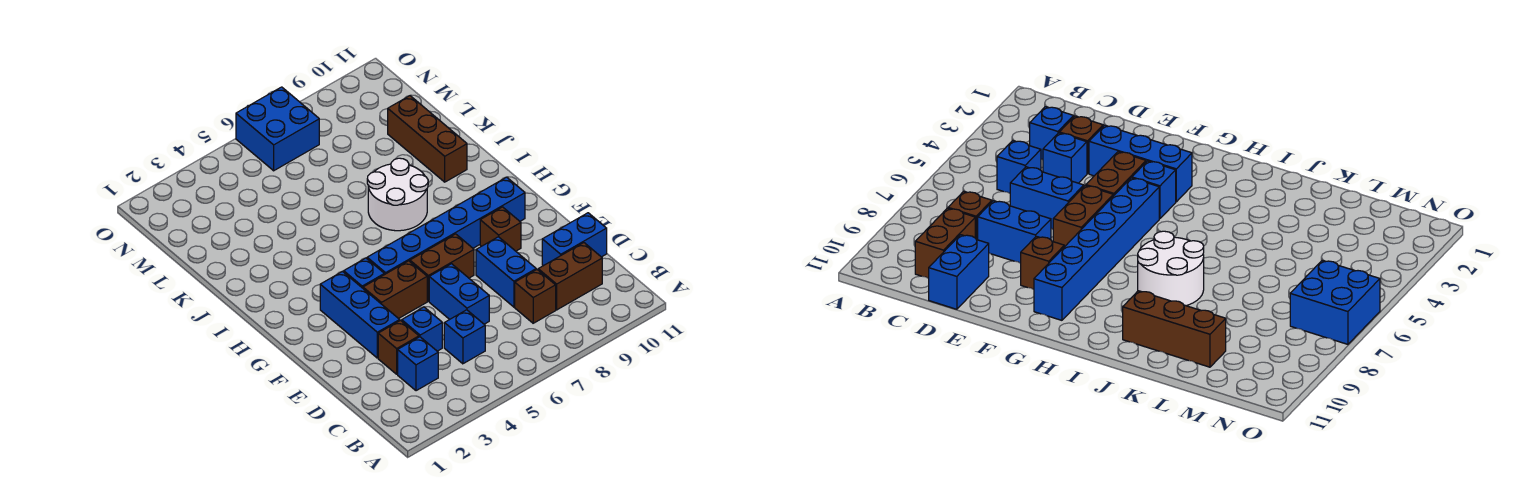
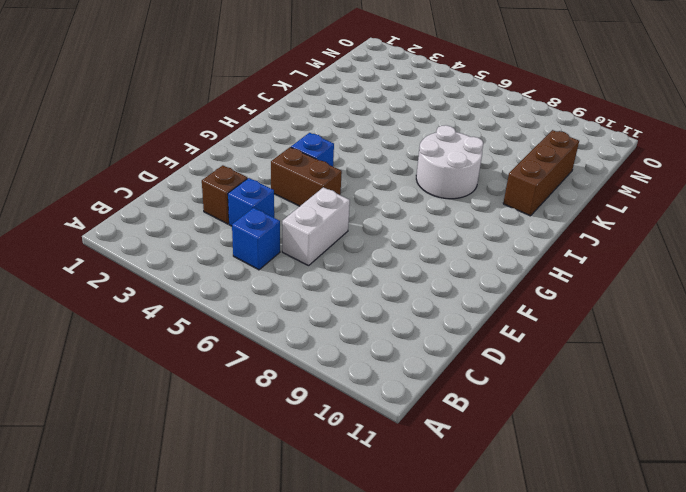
white brick D6:E6 level 1 -> blue brick D6:E6 level 1
none -> blue brick C3 level 1
none -> brown brick C8 level 1
none -> brown brick C9:C10 level 1

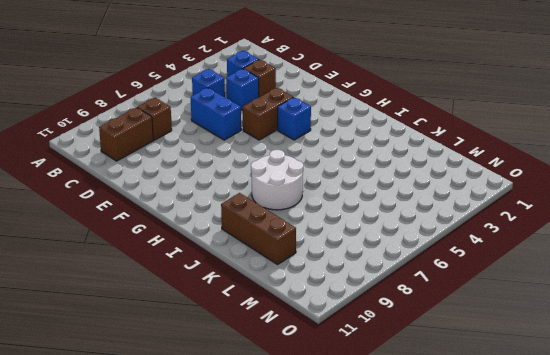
none -> blue brick D8:E8 level 1
none -> blue brick D10:D11 level 1
none -> blue brick E3:G3 level 1

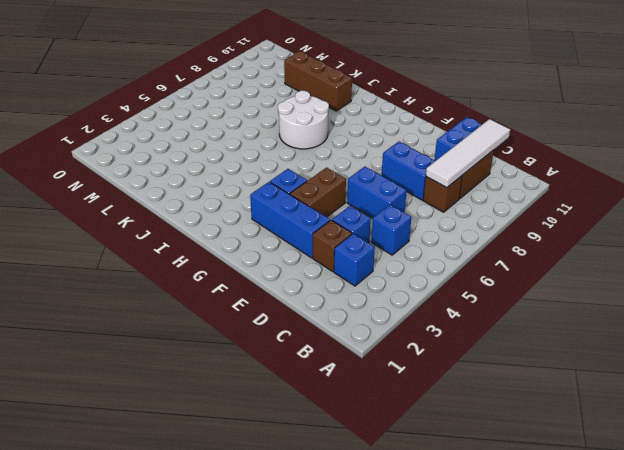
white tile C8:C11 level 2 -> none
none -> brown brick F6:F7 level 1
none -> brown brick F9 level 1
none -> blue brick G5:G10 level 1

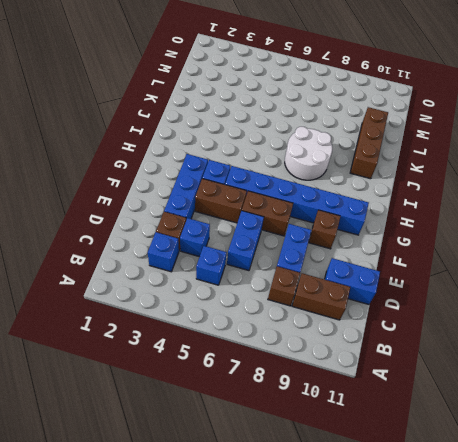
none -> blue brick N6:O7 level 1

